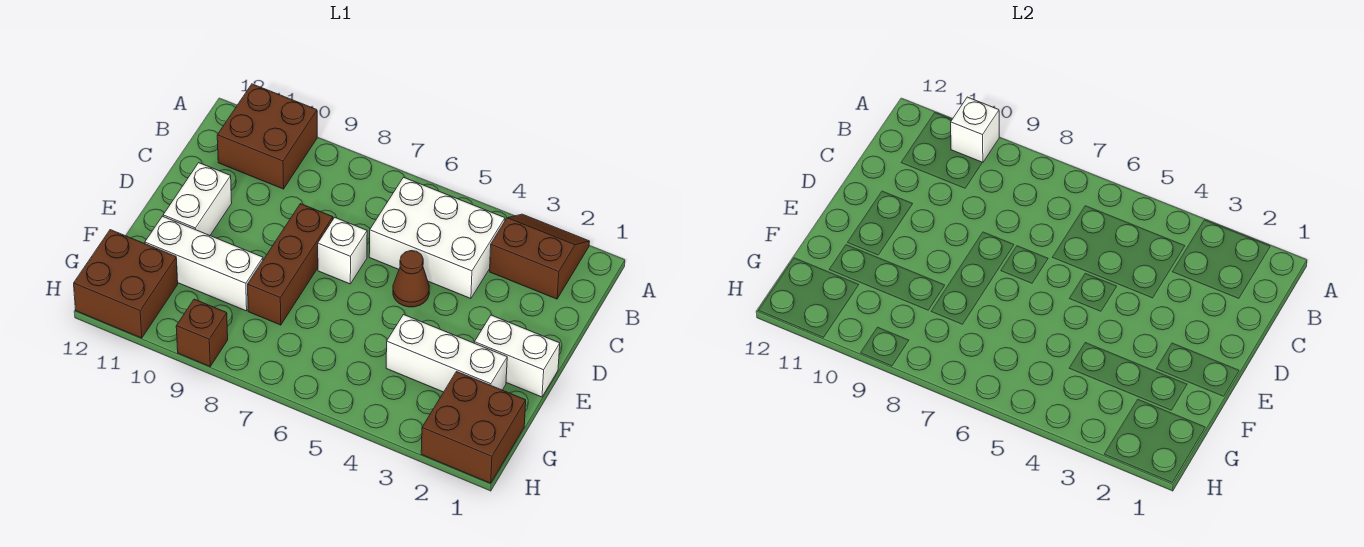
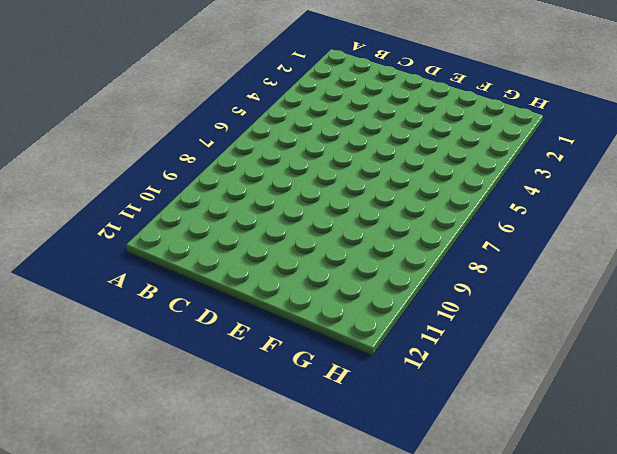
none -> brown slope A2:B3 level 1 top B
none -> brown brick A10:B11 level 1
none -> white brick B4:C6 level 1

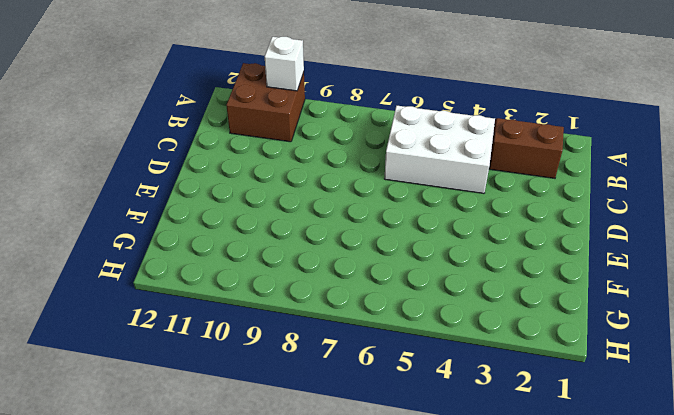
none -> brown cone D5 level 1
none -> white brick D7 level 1
none -> brown brick D8:F8 level 1

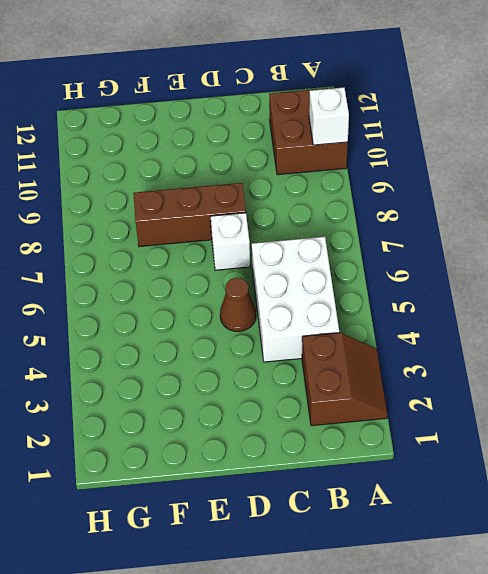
none -> white brick D11:E11 level 1
none -> white brick E1:E2 level 1
none -> white brick F2:F4 level 1

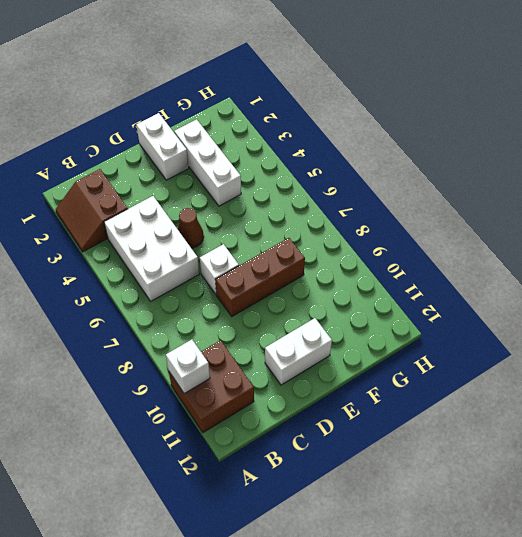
none -> white brick F9:F11 level 1
none -> brown brick G1:H2 level 1
none -> brown brick G11:H12 level 1

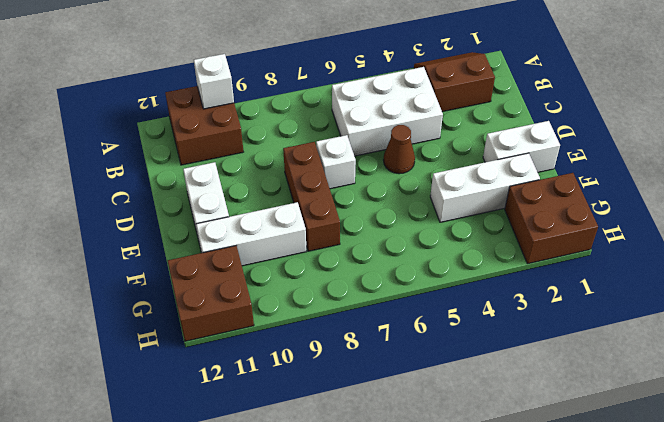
none -> brown brick H9 level 1

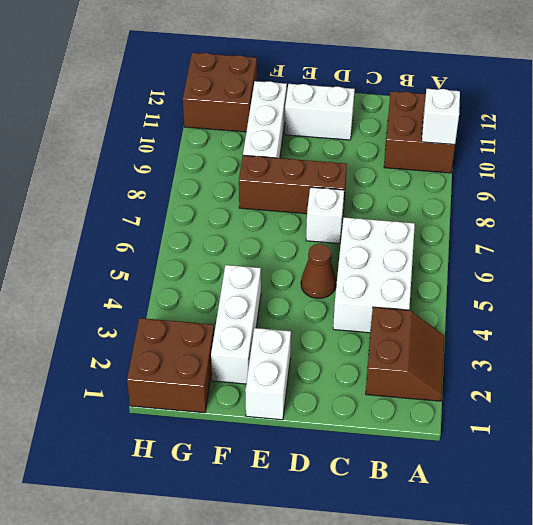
none -> brown brick H9 level 1

